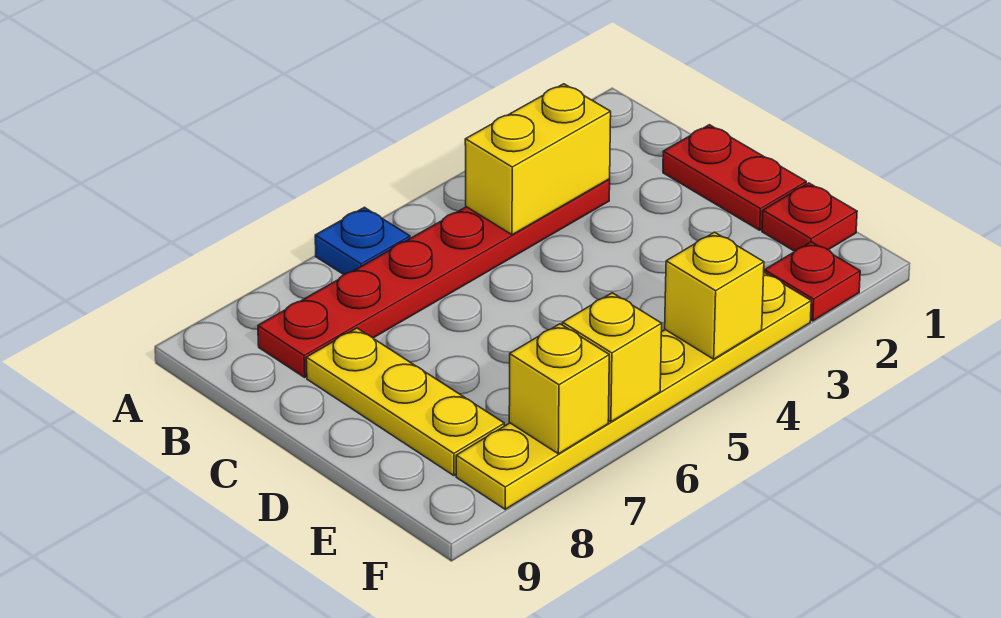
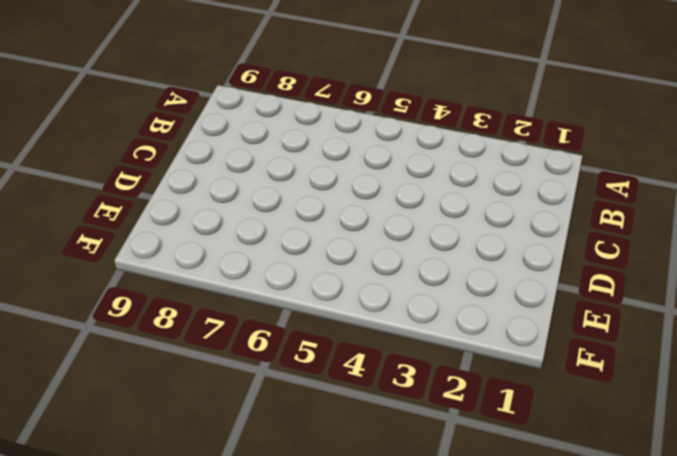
none -> blue plate A6 level 1
none -> red plate B3:B8 level 1

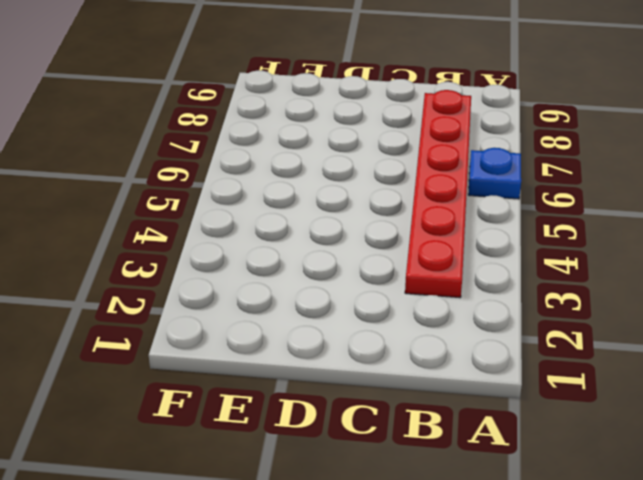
none -> red plate C1:D1 level 1
none -> yellow plate C8:E8 level 1

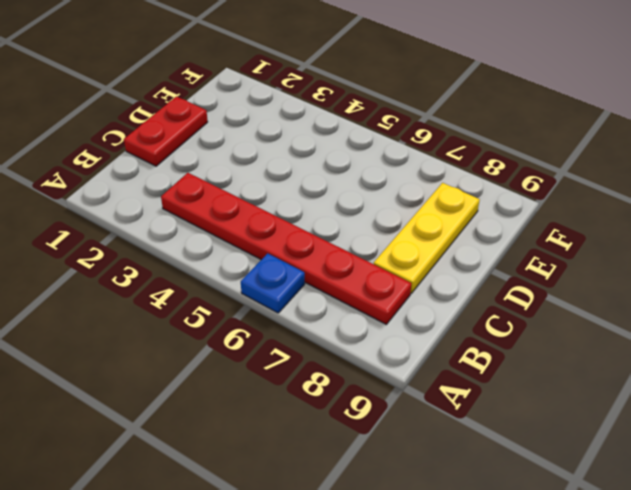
none -> red plate E1 level 1
none -> red plate F2 level 1

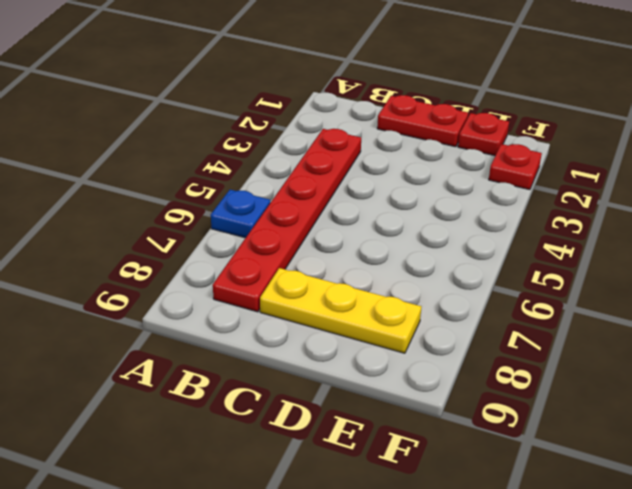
none -> yellow plate F3:F8 level 1
none -> yellow brick B3:B4 level 2

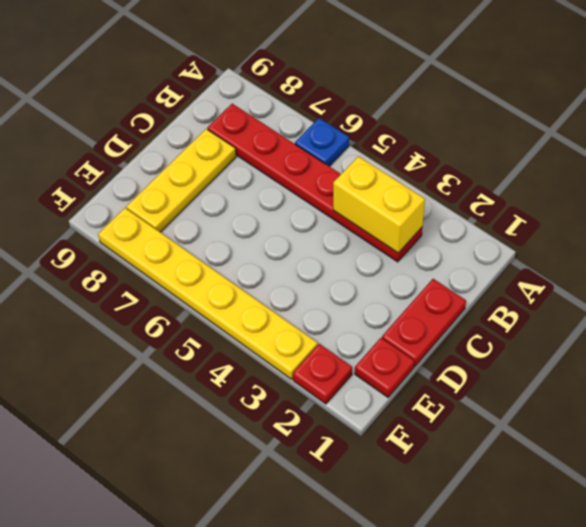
none -> yellow brick F4 level 2
none -> yellow brick F6 level 2

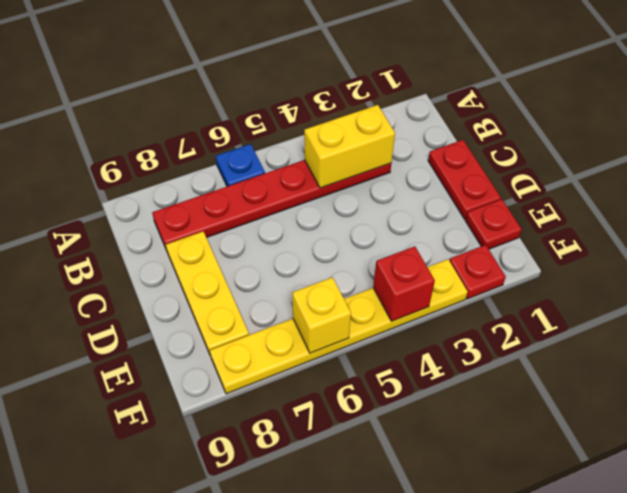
red brick F4 level 2 -> yellow brick F4 level 2
none -> yellow brick F7 level 2

